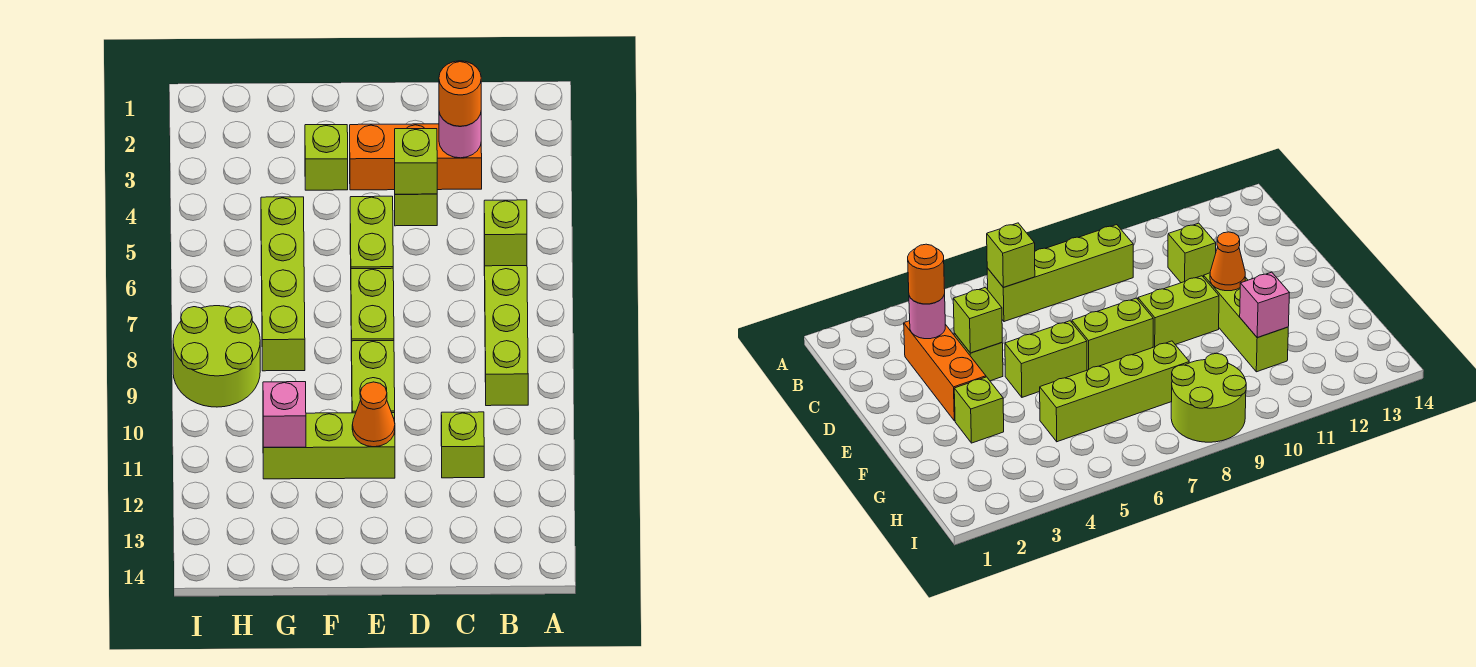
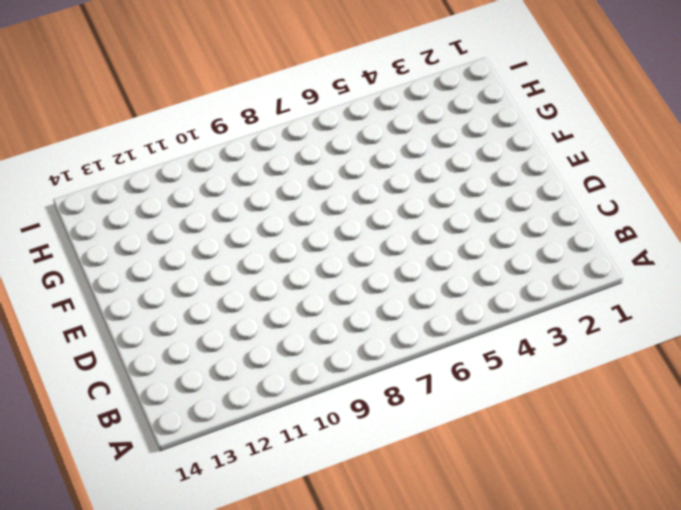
none -> lime brick B6:B9 level 1
none -> orange brick C3:E3 level 1
none -> lime brick C11 level 1

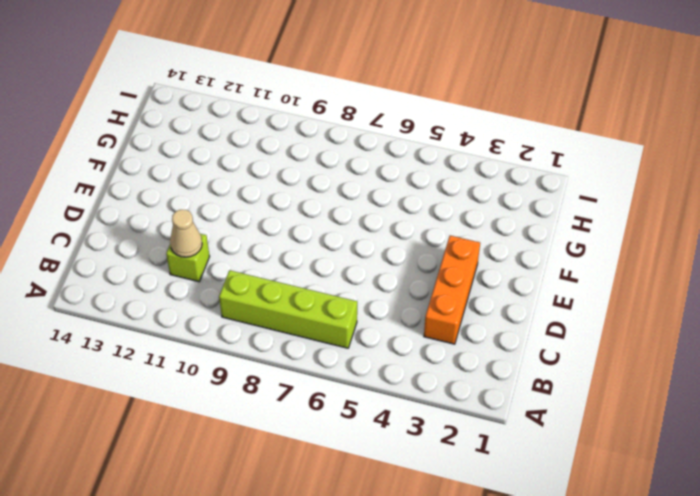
tan cone C11 level 2 -> none
none -> lime brick D4 level 1
none -> lime brick E5:E6 level 1
none -> lime brick E7:E8 level 1

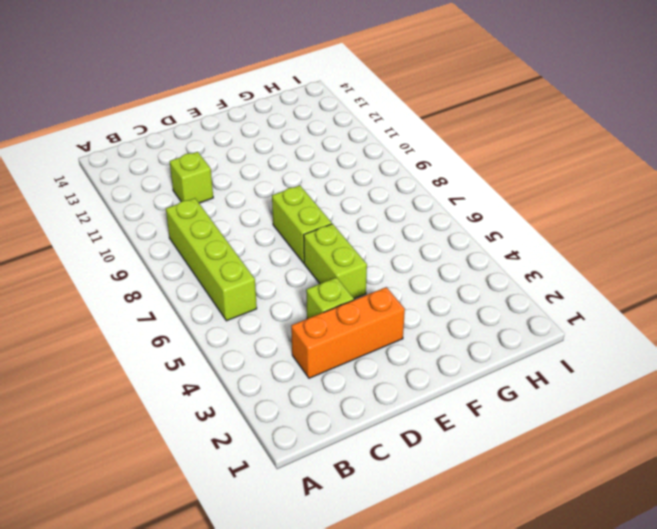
none -> lime brick E9:E10 level 1
none -> lime brick E11:G11 level 1
none -> lime brick F3 level 1

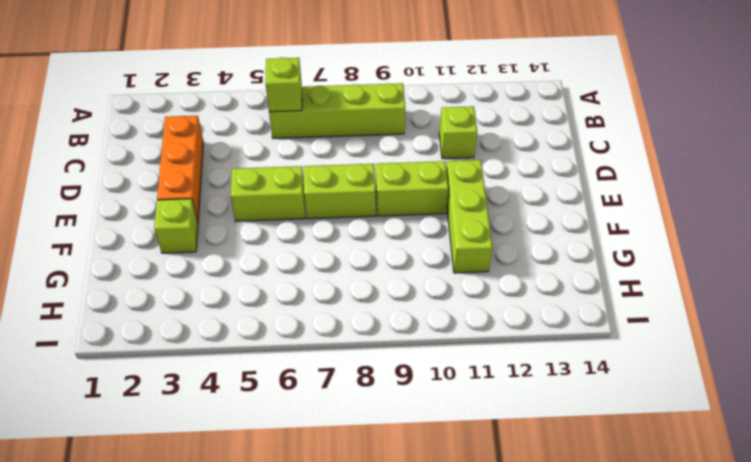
none -> lime brick D4 level 1
none -> lime brick G5:G8 level 1
none -> lime round brick H8:I9 level 1

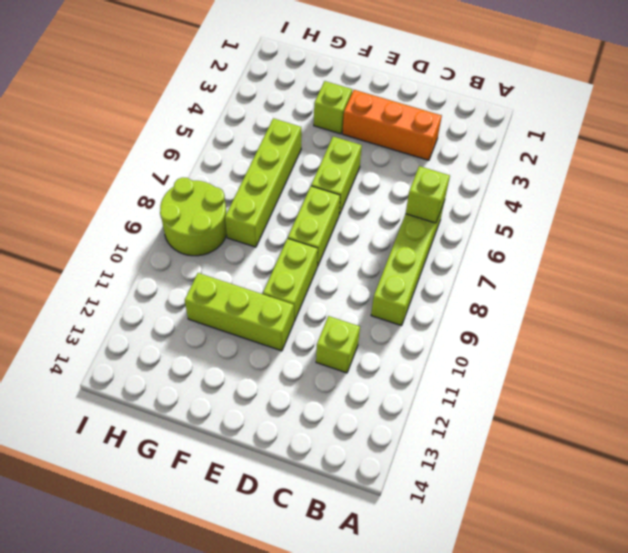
none -> lime brick D4 level 1
none -> pink round brick C3 level 2
none -> lime brick D4 level 2

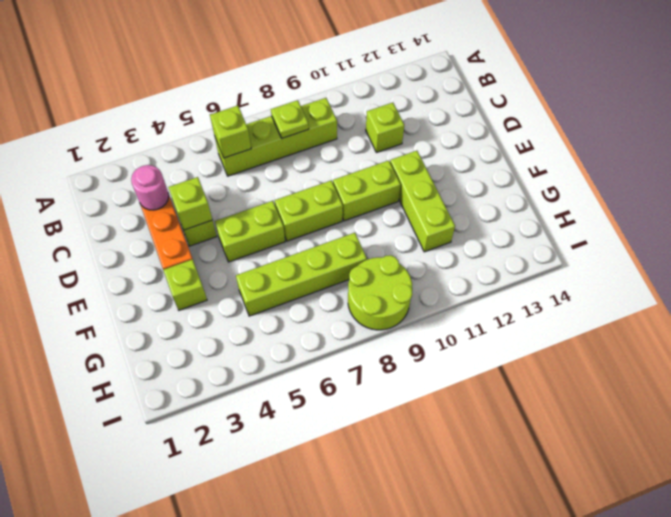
lime plate B8 level 2 -> none
none -> orange cone E11 level 2
none -> pink brick G11 level 2
none -> orange round brick C3 level 3

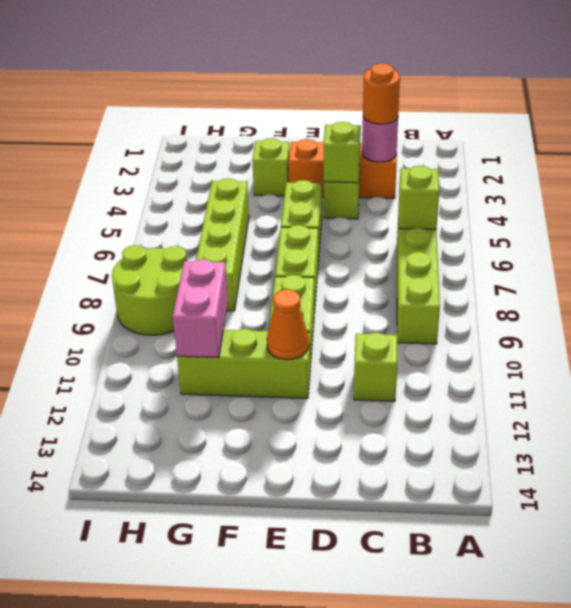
pink brick G10:G11 level 2 -> pink brick G11 level 2

